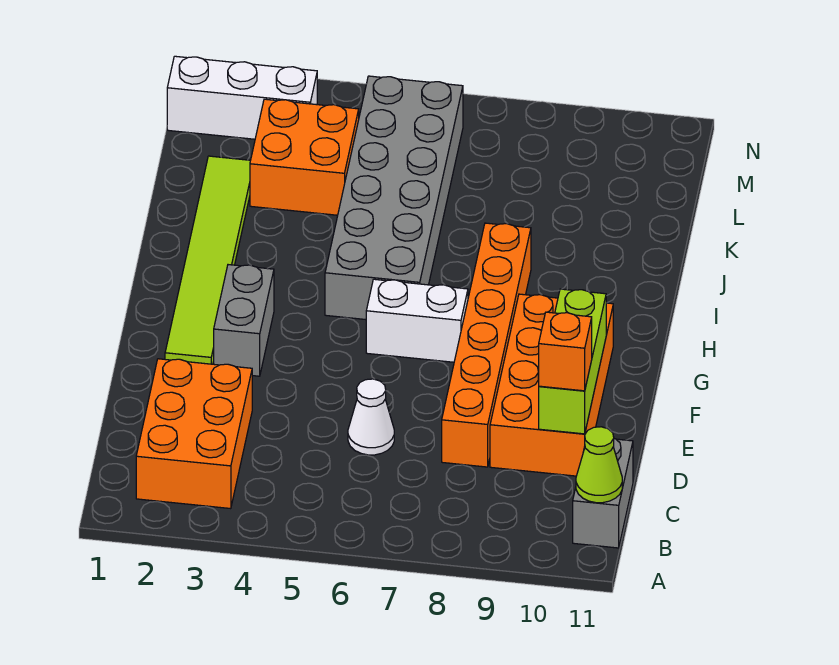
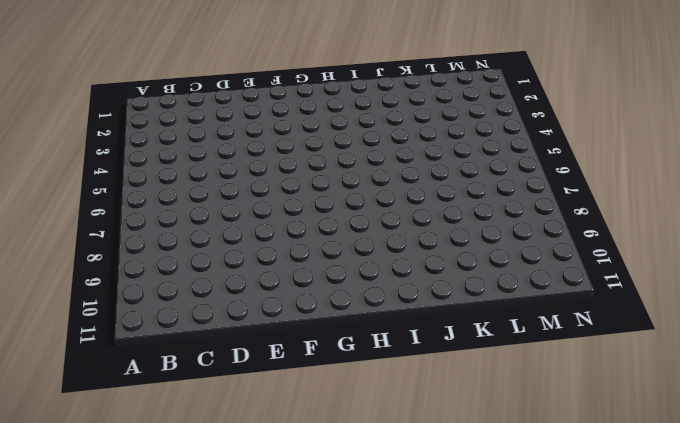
none -> orange brick B2:D3 level 1
none -> grey brick B11:C11 level 1
none -> white cone D6 level 1

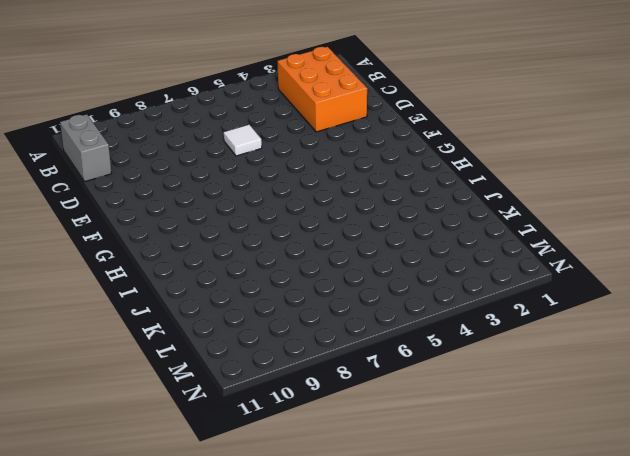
white tile D6 level 1 -> white cone D6 level 1
none -> orange brick D8:I8 level 1
none -> orange brick D9:G10 level 1
none -> lime tile F2:K2 level 1

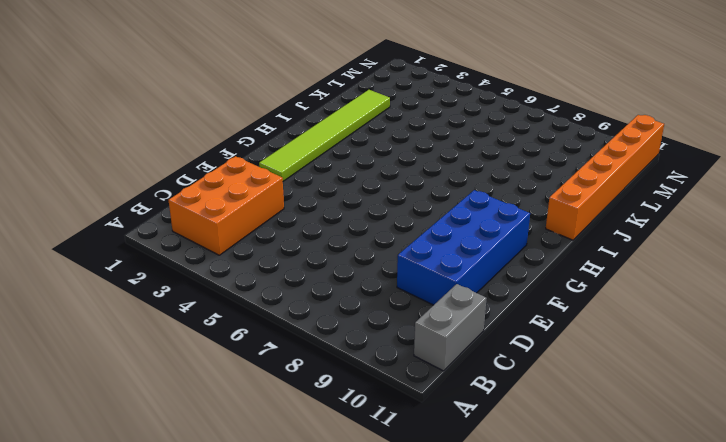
blue brick D9:G10 level 1 -> orange brick D9:G10 level 1
orange brick I11:N11 level 1 -> orange brick D8:I8 level 1
none -> white cone D6 level 1
none -> grey brick F3:G3 level 1
none -> white brick G6:G7 level 1

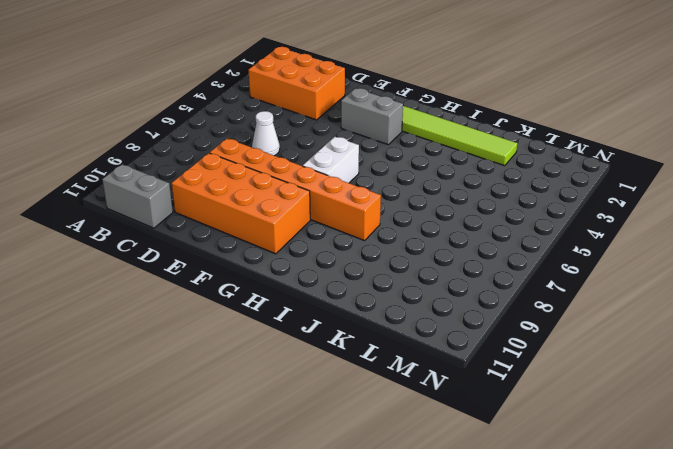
none -> grey brick H5:M6 level 1
none -> orange brick K3:L4 level 1
none -> white brick M1:M3 level 1

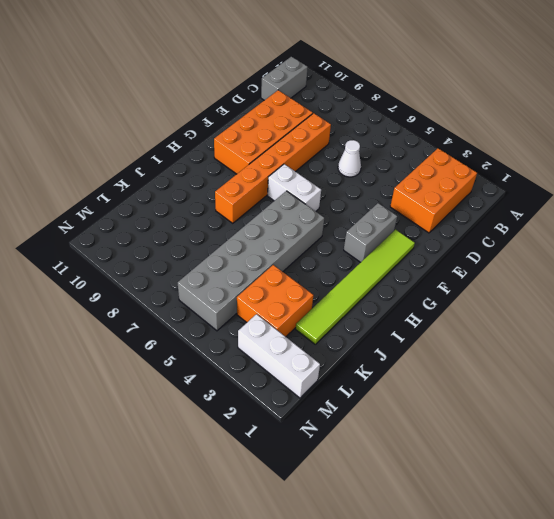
none -> lime cone B11 level 2
none -> lime brick D10:F10 level 2
none -> orange brick D10 level 3

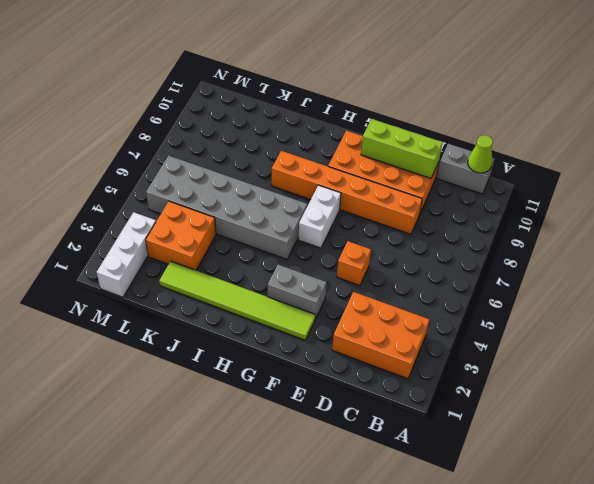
orange brick E5 level 1 -> orange brick D10 level 3
none -> white cone D6 level 1

